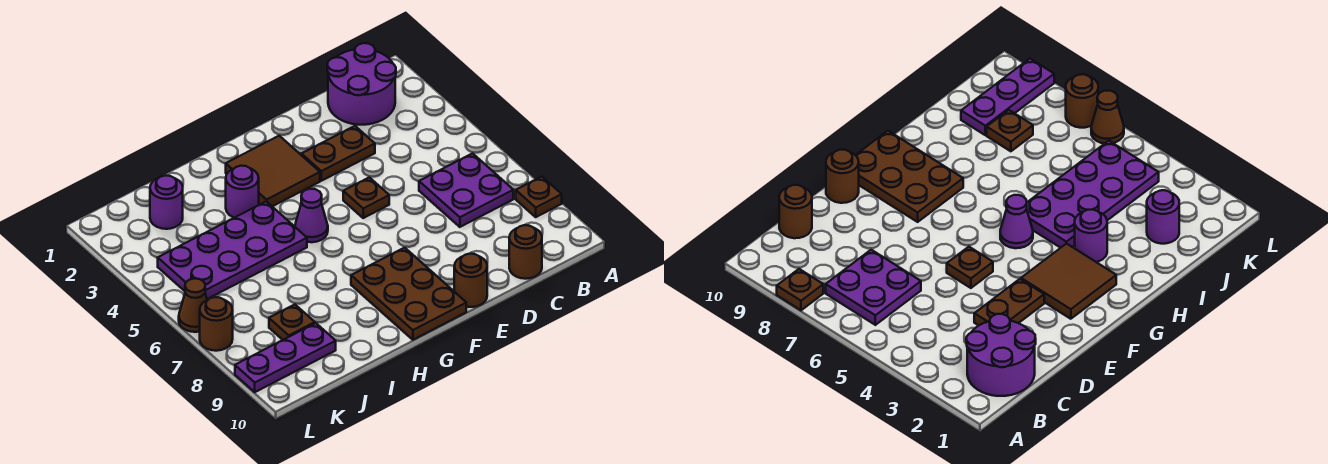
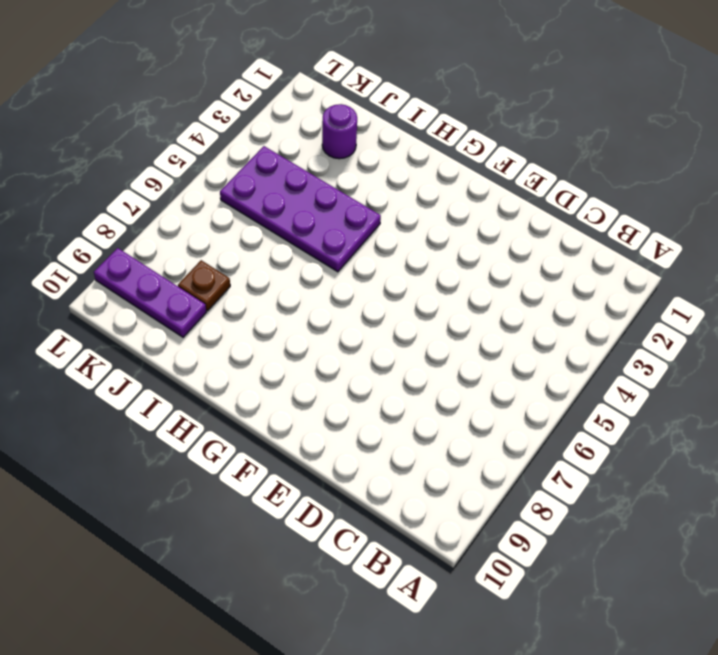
none -> brown plate A8 level 1
none -> purple round brick B1:C2 level 1
none -> purple plate B6:C7 level 1

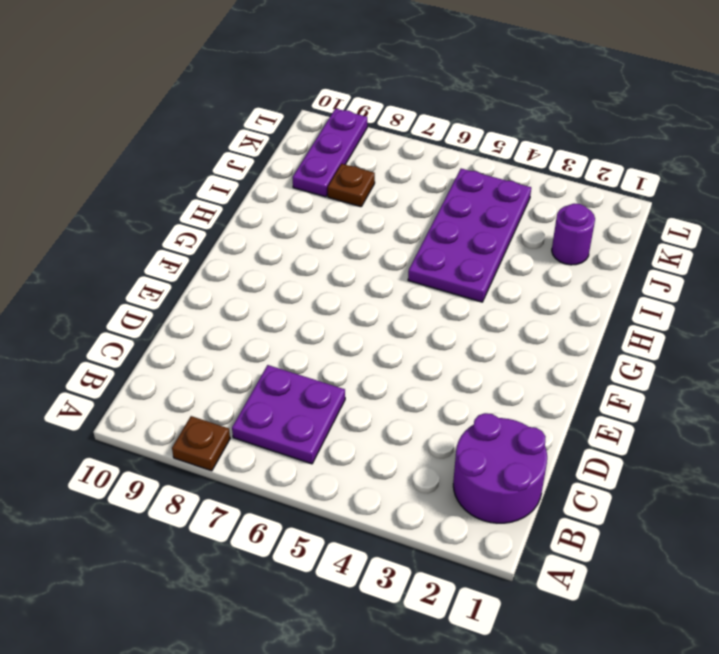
none -> brown round brick C10 level 1
none -> brown plate D3:E3 level 1
none -> brown plate E5 level 1

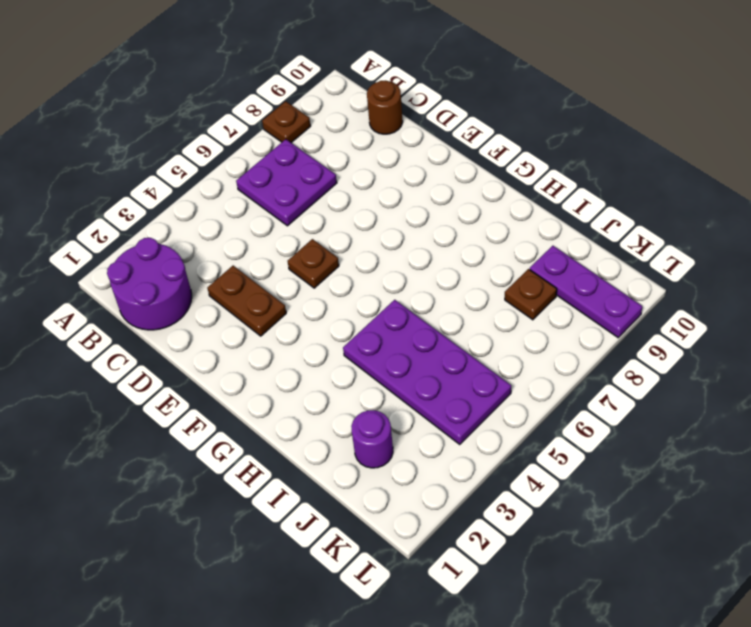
none -> brown round brick E10 level 1
none -> brown tile F2:G3 level 1
none -> brown plate F8:G10 level 1

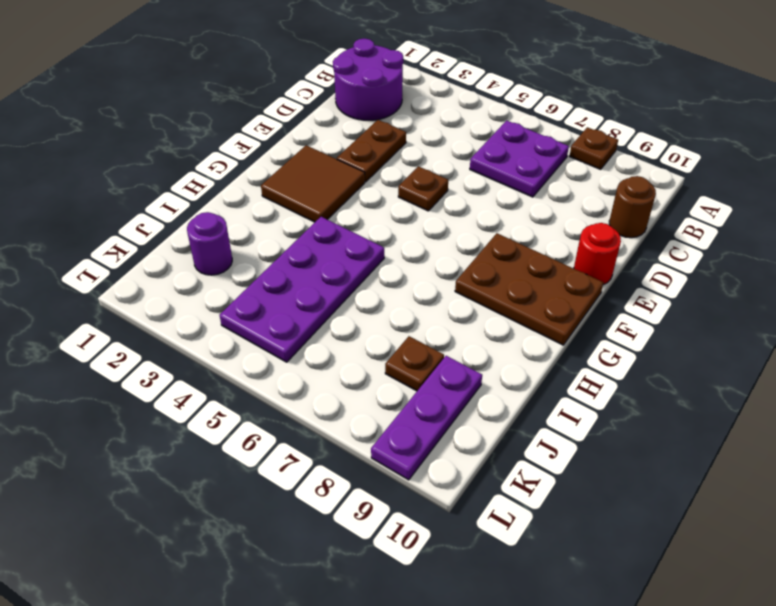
red round brick E10 level 1 -> brown round brick E10 level 1
none -> purple cone G5 level 1
none -> purple round brick H3 level 1
none -> brown cone L6 level 1

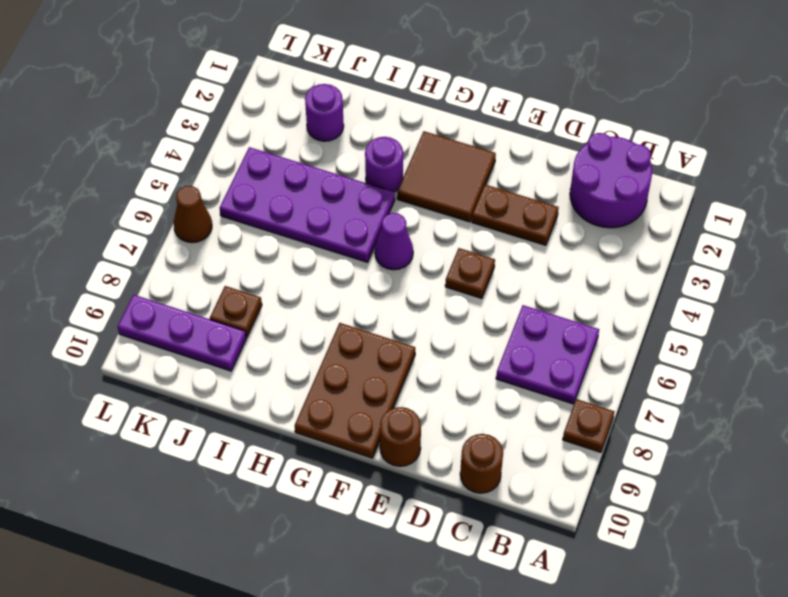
none -> brown round brick L7 level 1

